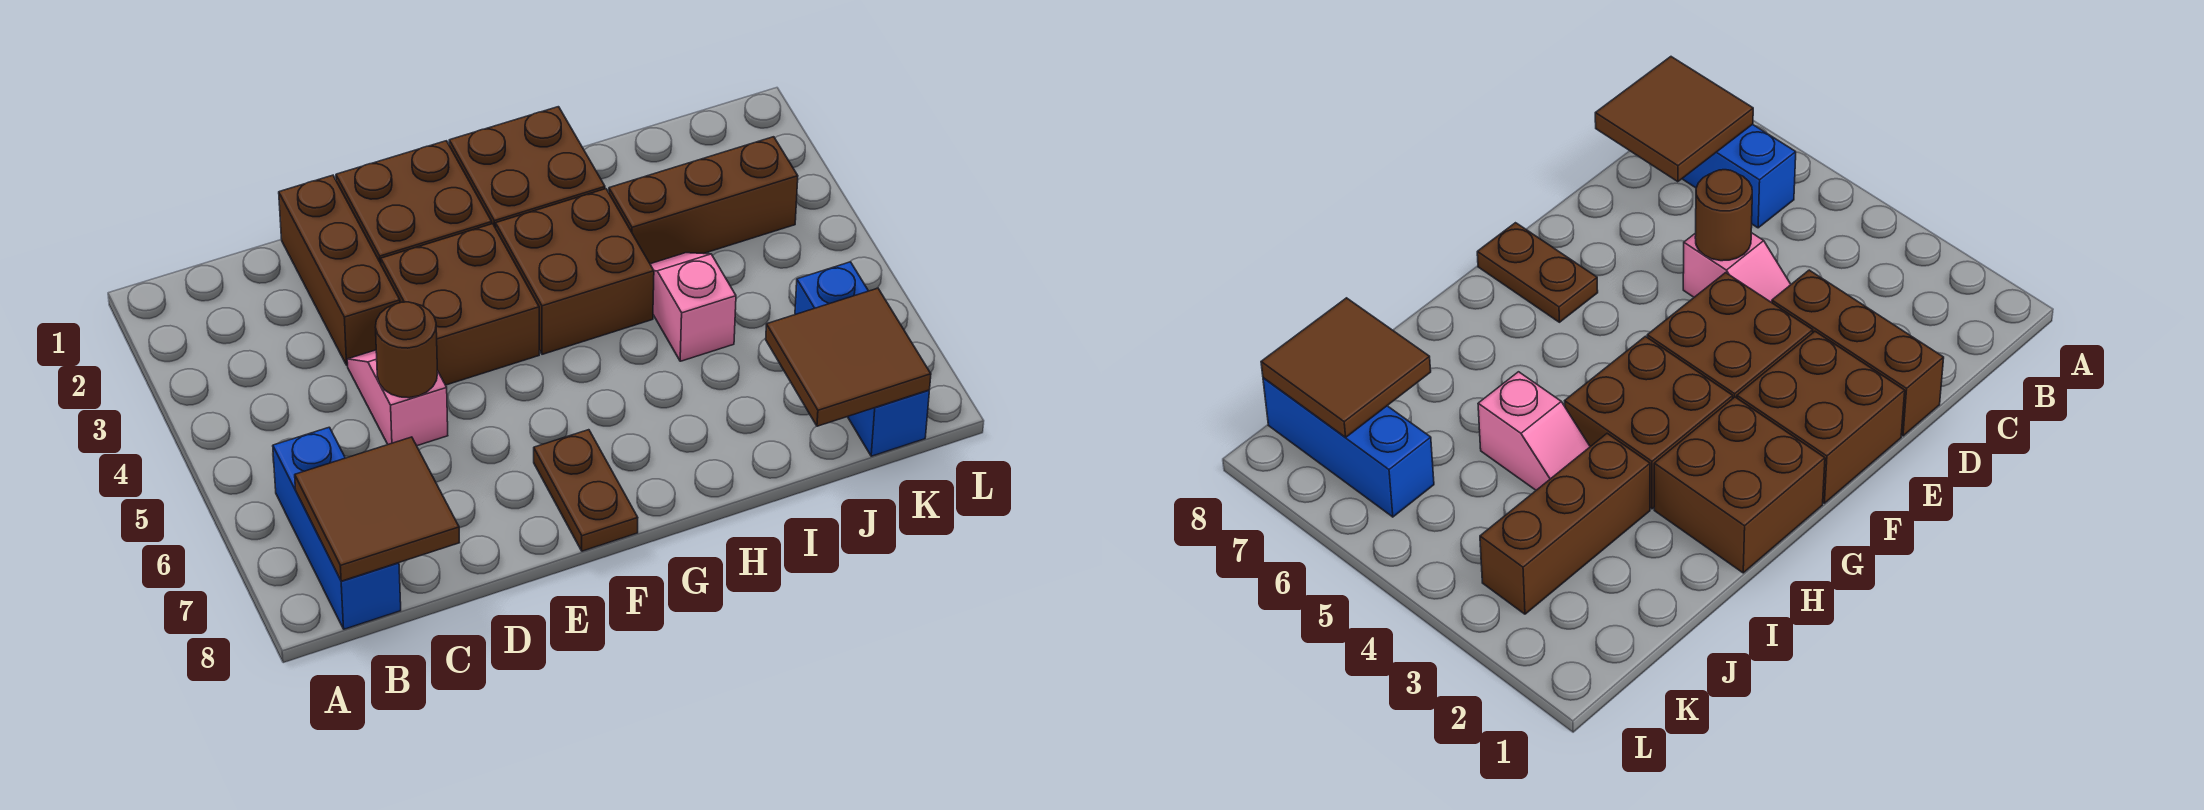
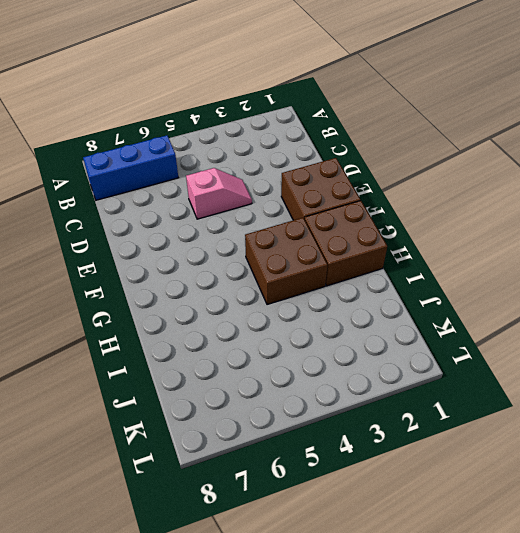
none -> brown brick D1:D3 level 1
none -> brown brick E3:F4 level 1
none -> brown plate F7:F8 level 1

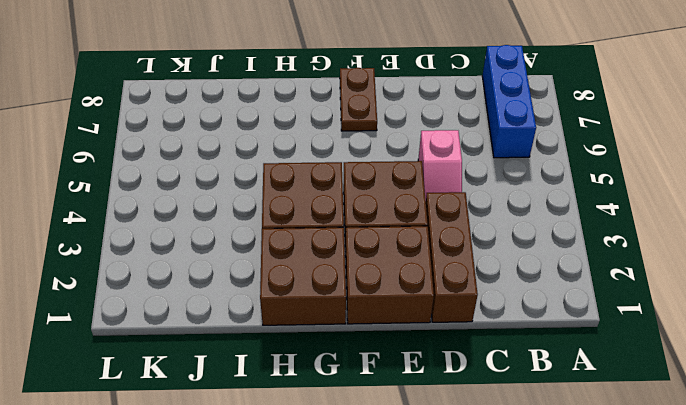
none -> brown brick I3:K3 level 1
none -> pink slope I4:I5 level 1 top 5
none -> blue brick K6:K8 level 1

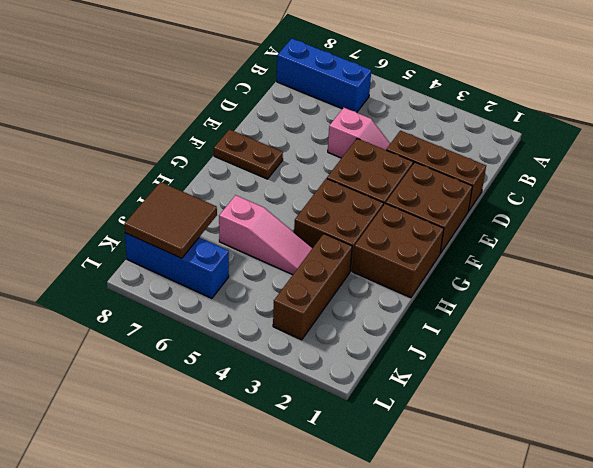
pink slope I4:I6 level 1 top 6 -> pink slope I4:I5 level 1 top 5
none -> brown tile B7:C8 level 2
none -> brown round brick D5 level 2

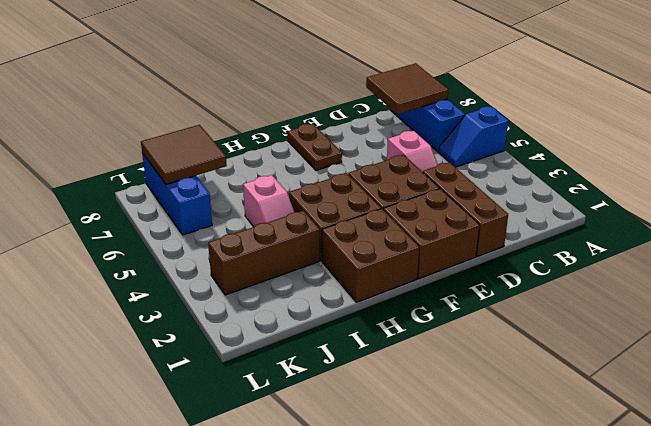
blue slope A5:B5 level 1 top A -> none
none -> brown round brick D5 level 2

